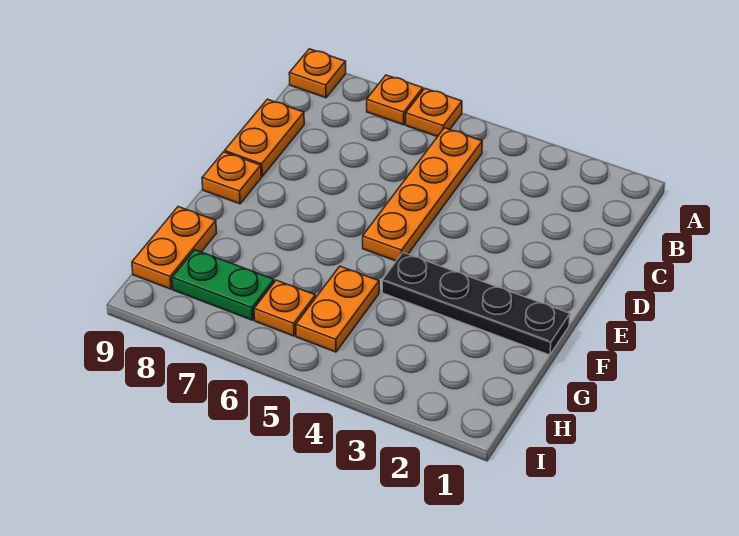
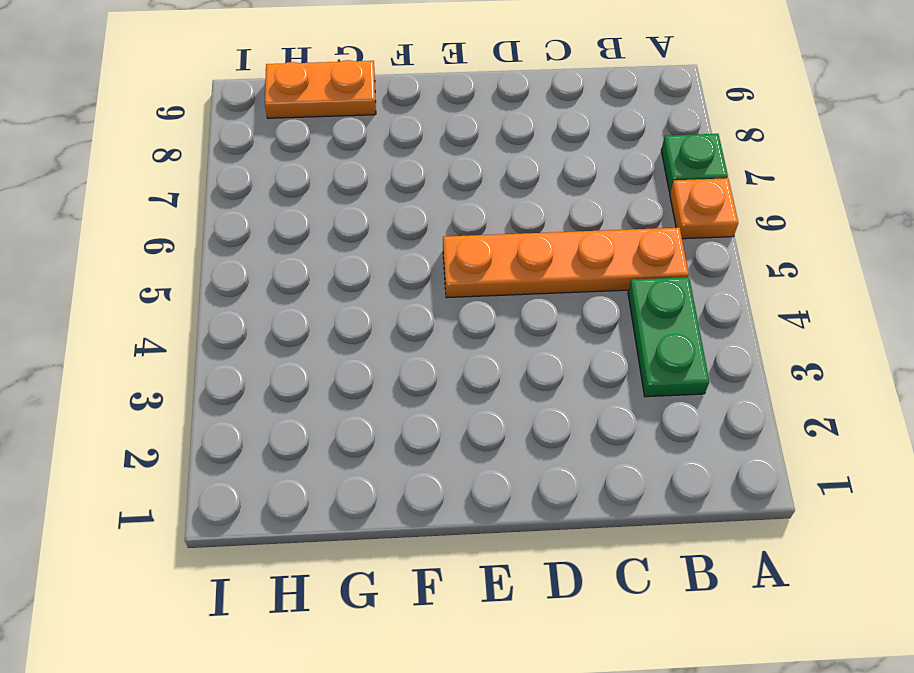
green plate A7 level 1 -> orange plate A7 level 1
green plate B3:B4 level 1 -> green plate H7:H8 level 1
none -> orange plate A9 level 1
none -> orange plate C9:D9 level 1

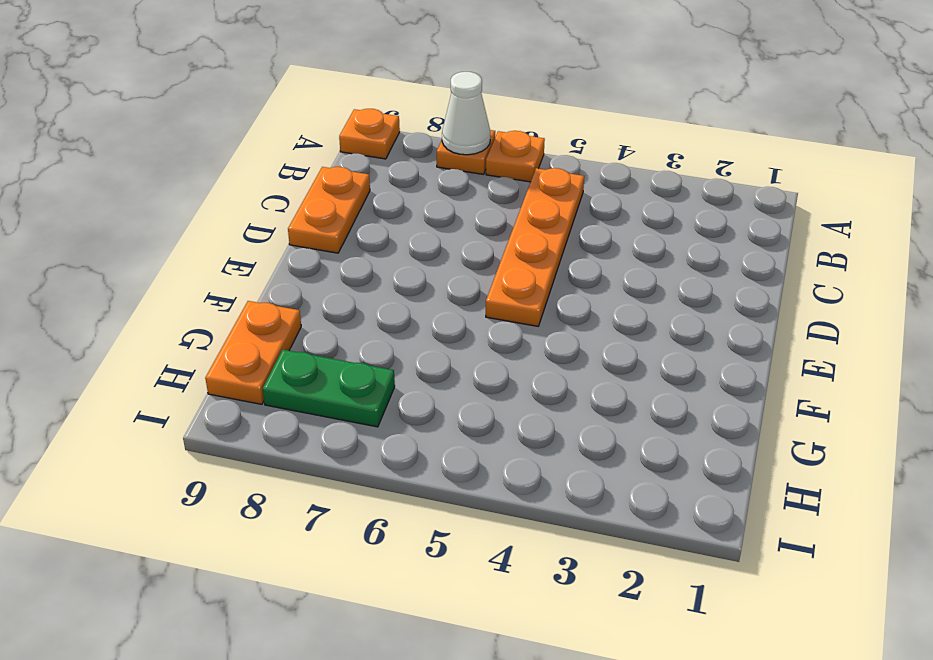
white cone A7 level 2 -> none
none -> orange plate E9 level 1
none -> black plate F1:F4 level 1

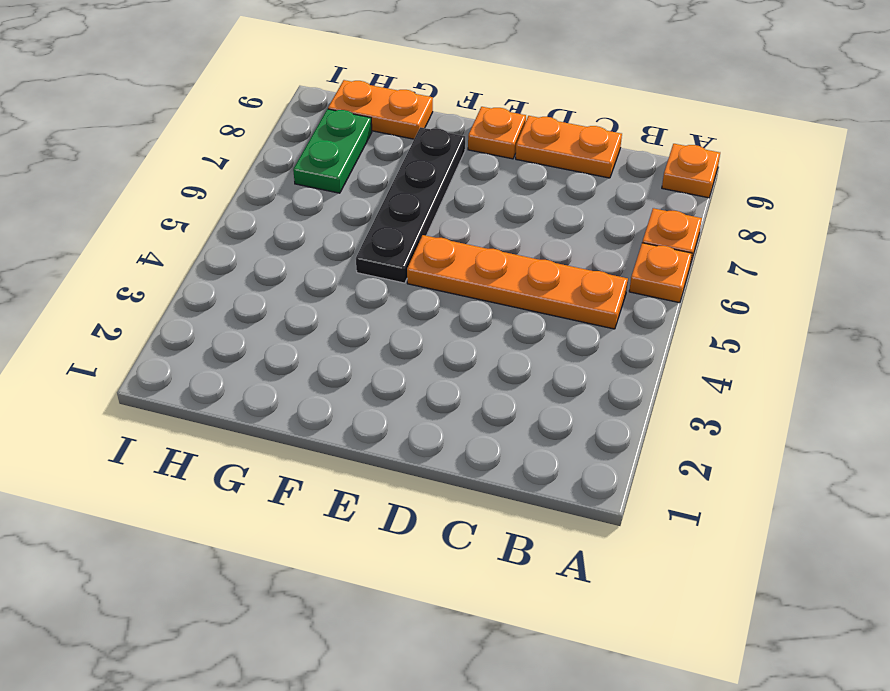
black plate F5:F8 level 1 -> black plate F1:F4 level 1
none -> orange plate G5:H5 level 1
none -> orange plate H6 level 1

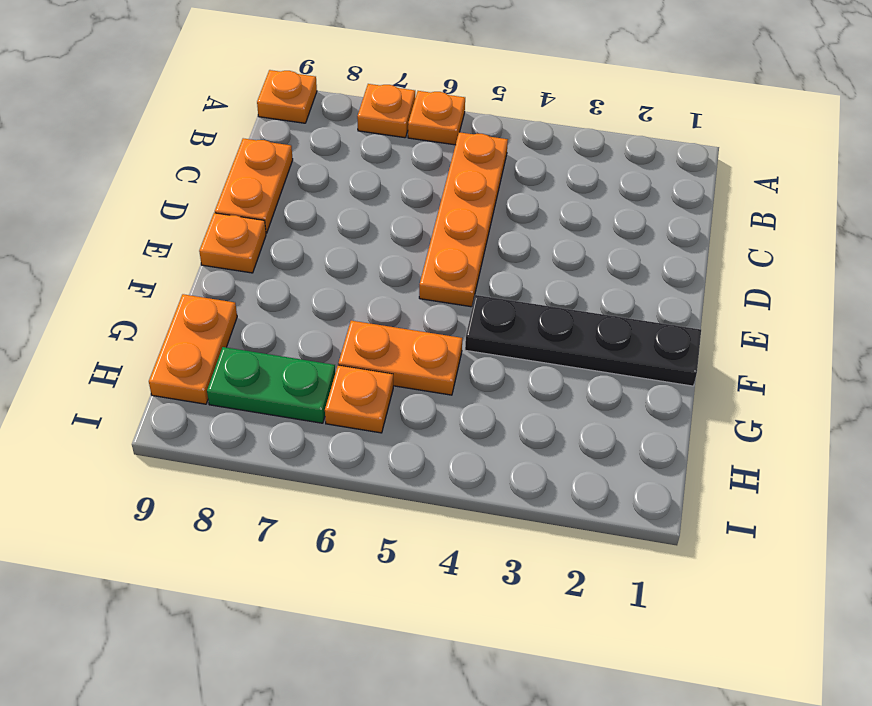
orange plate G5:G6 level 1 -> orange plate G5:H5 level 1

